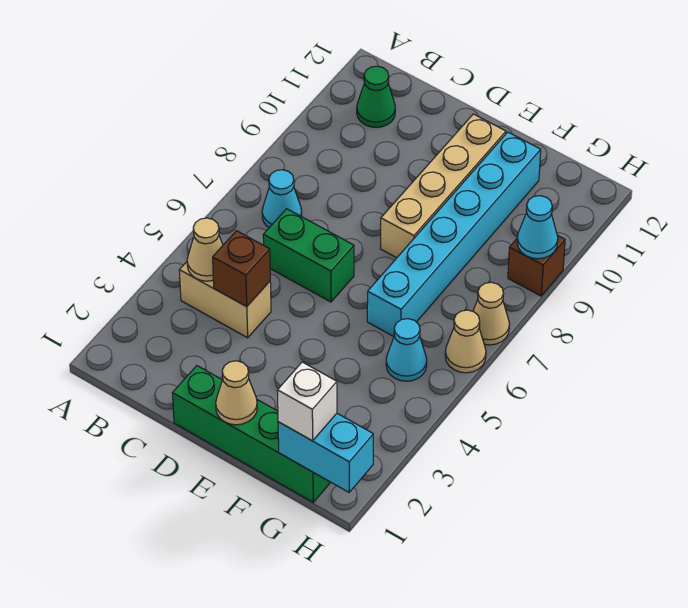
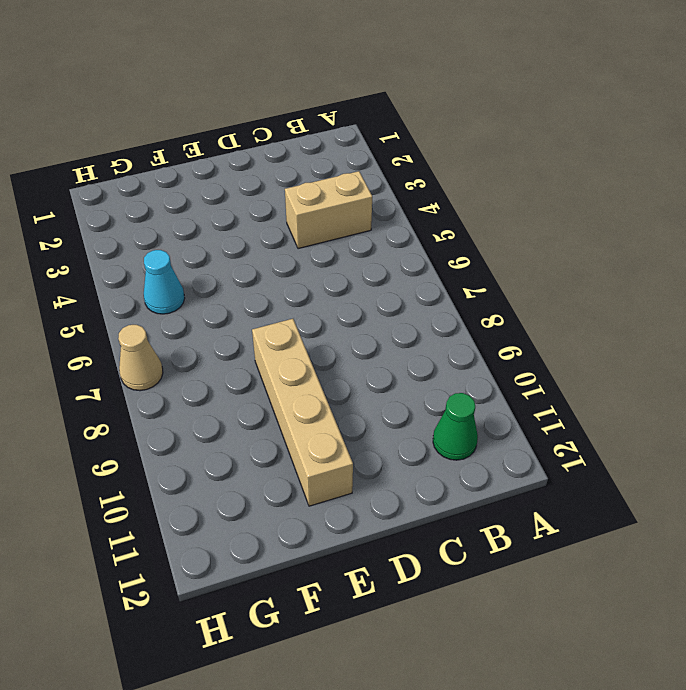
none -> cyan cone B7 level 1
none -> green brick C6:D6 level 1
none -> green brick D1:G1 level 1

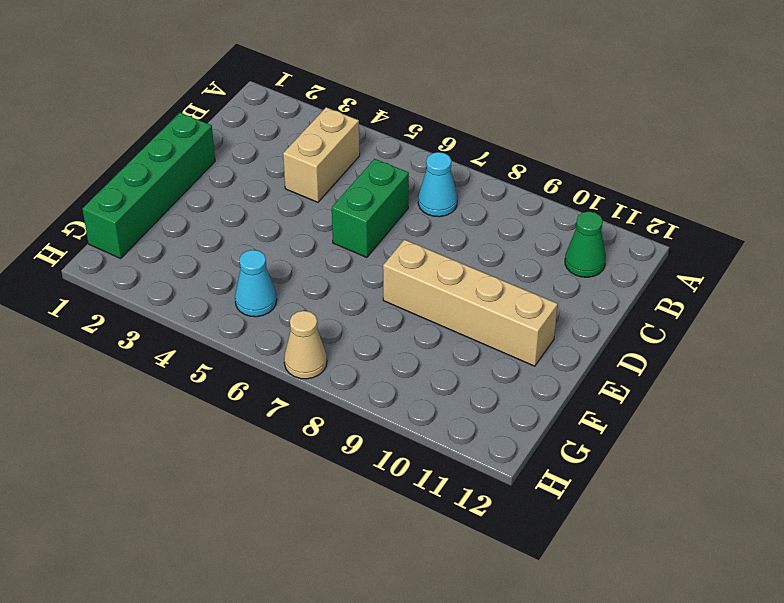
none -> cyan brick F6:F11 level 1
none -> tan cone H6 level 1
none -> brown brick H9 level 1

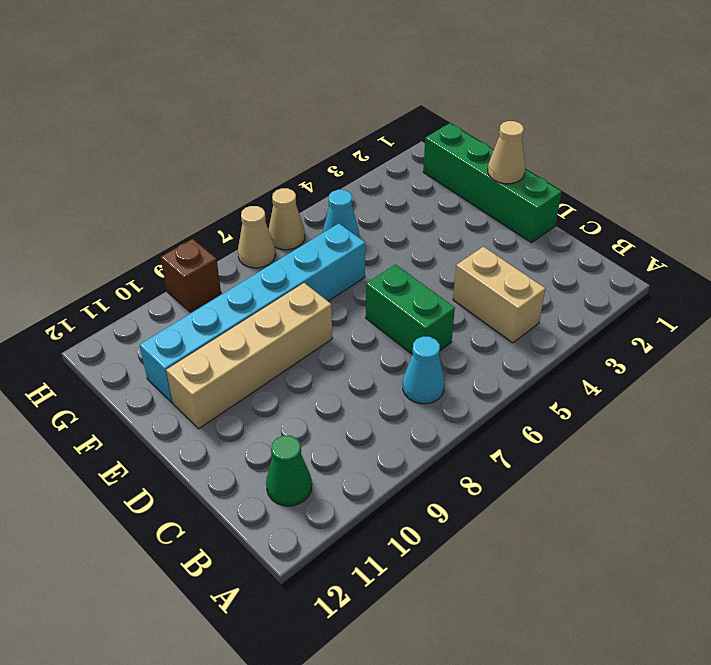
none -> tan cone B4 level 2
none -> brown brick C4 level 2
none -> cyan brick G1:H1 level 2

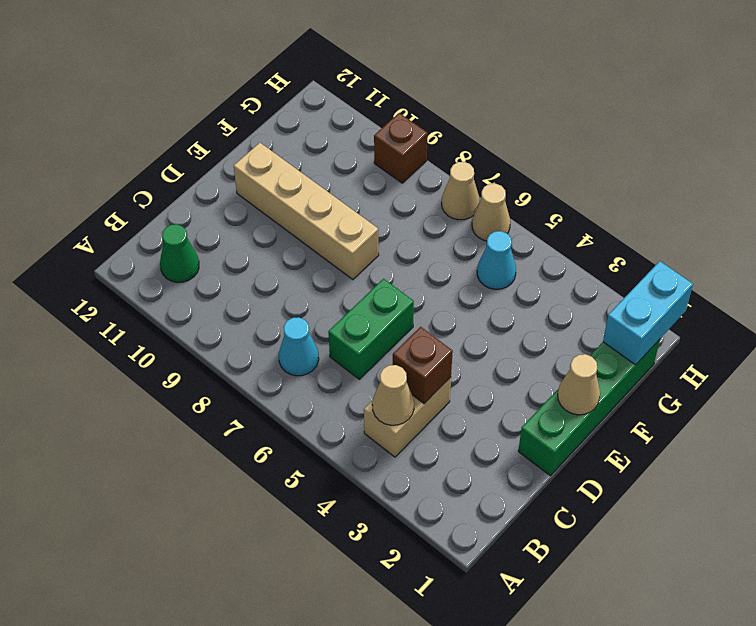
none -> cyan brick F6:F11 level 1
none -> cyan cone H9 level 2
none -> white brick G1 level 3

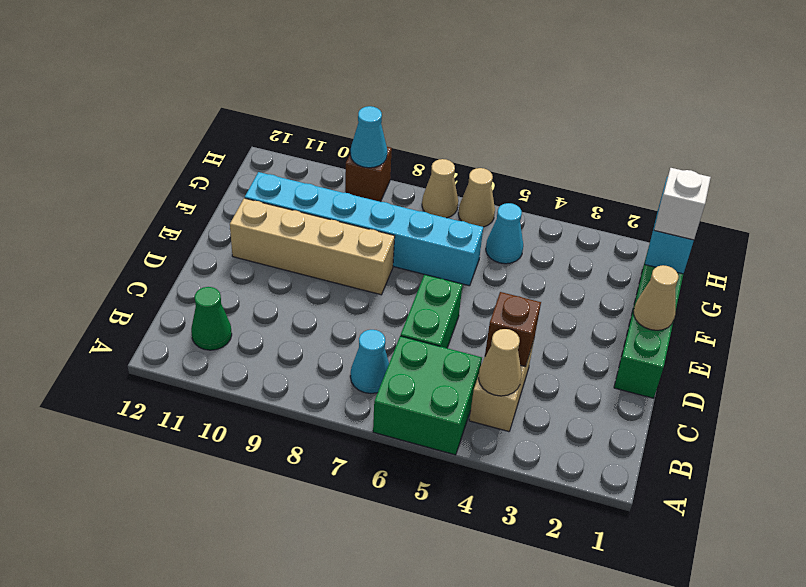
green brick A5:B6 level 1 -> none

